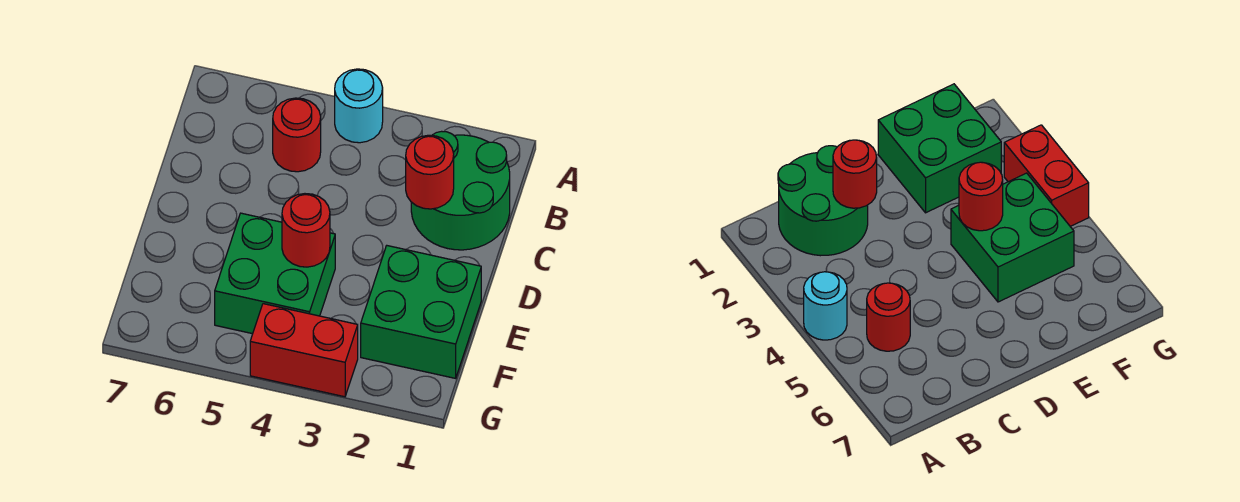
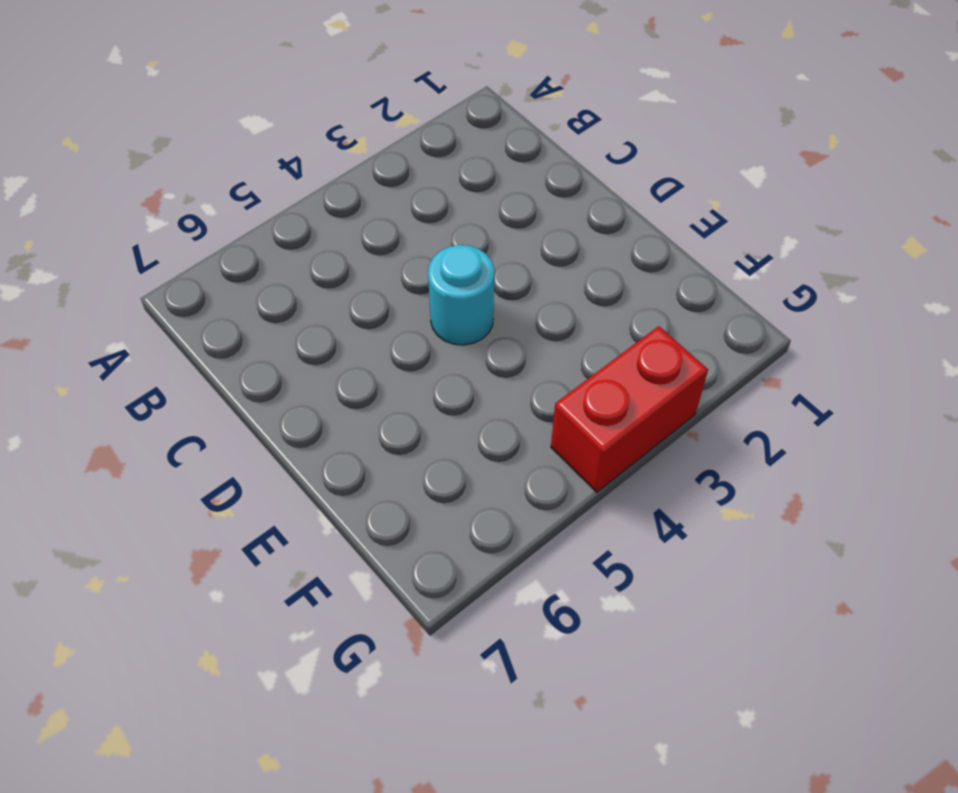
cyan round brick D4 level 1 -> cyan round brick A4 level 1
none -> green round brick B1:C2 level 1
none -> red round brick B5 level 1

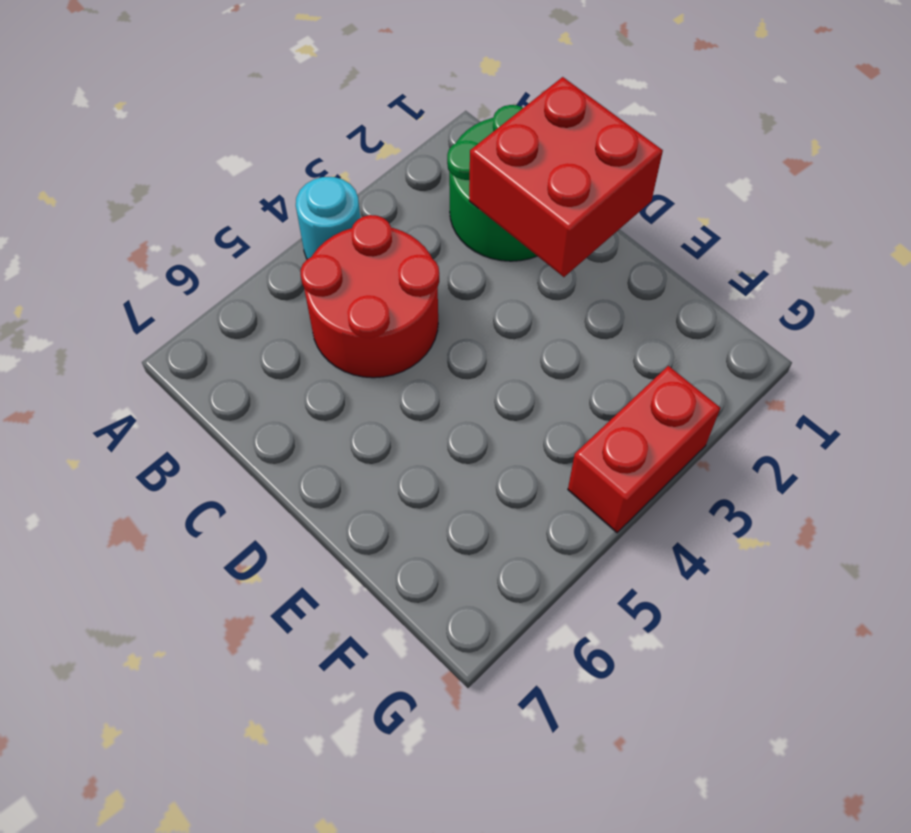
red round brick B4:C5 level 1 -> red round brick B5 level 1
red brick C1:D2 level 2 -> red round brick C2 level 2
none -> green brick E1:F2 level 1
none -> green brick E4:F5 level 1

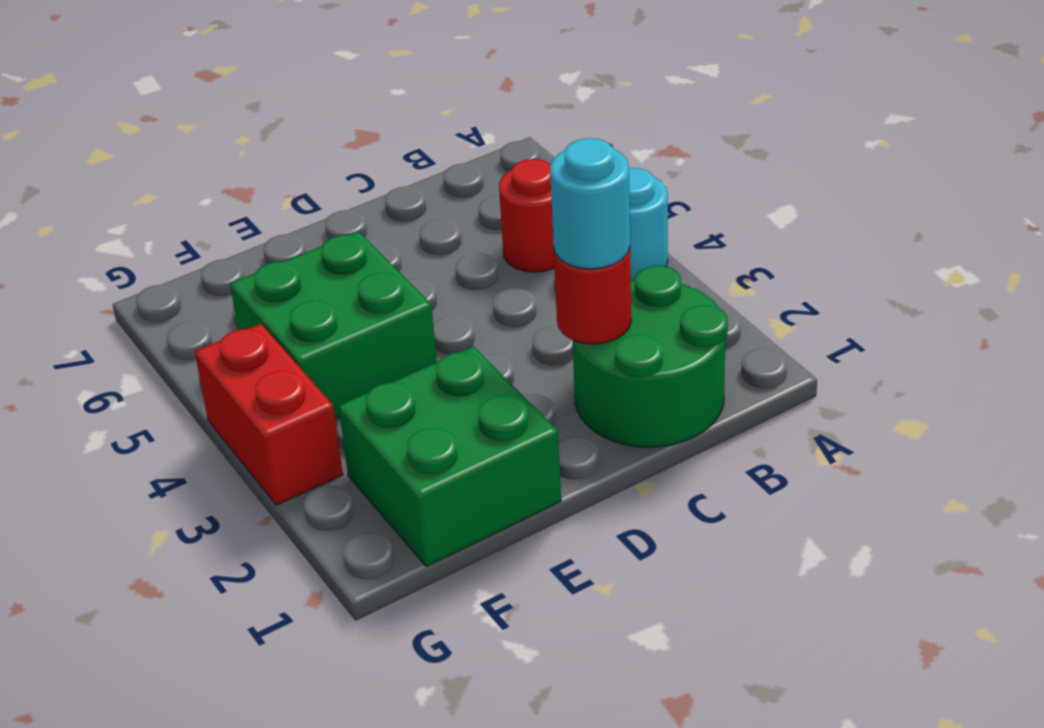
cyan round brick C2 level 3 -> none
none -> red round brick E4 level 2

